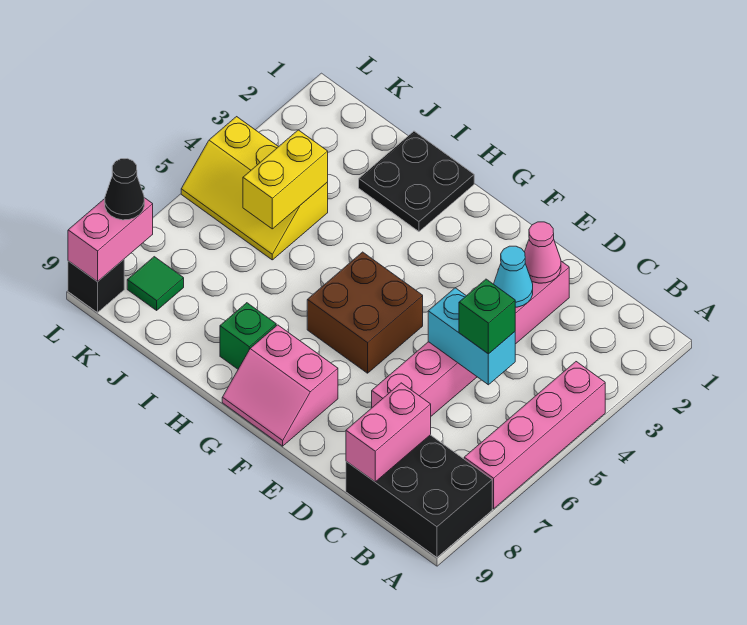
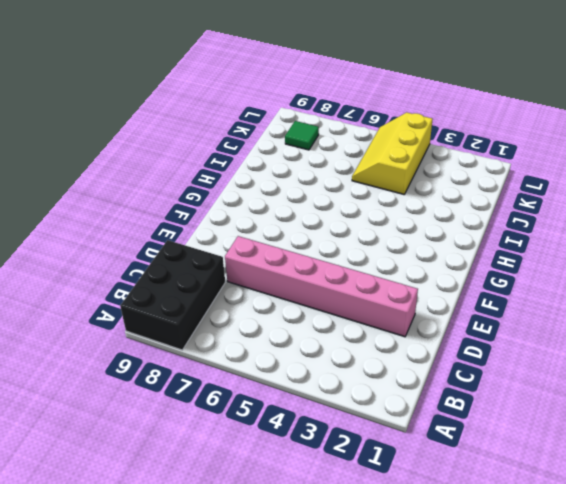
none -> pink brick A4:A7 level 1
none -> brown brick F5:G6 level 1
none -> pink slope F8:G9 level 1 top 8

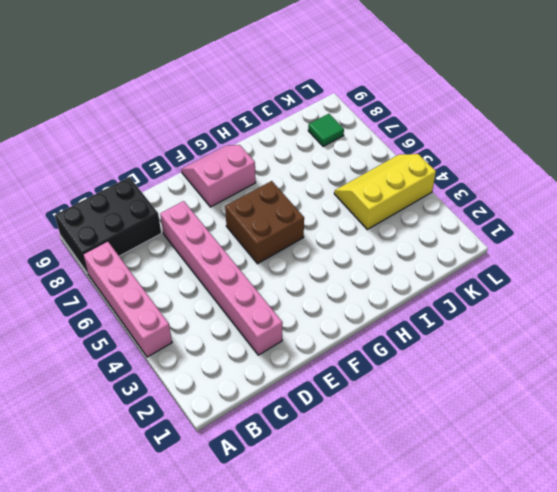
none -> black plate H1:I2 level 1
none -> green brick H8 level 1
none -> black brick L9 level 1

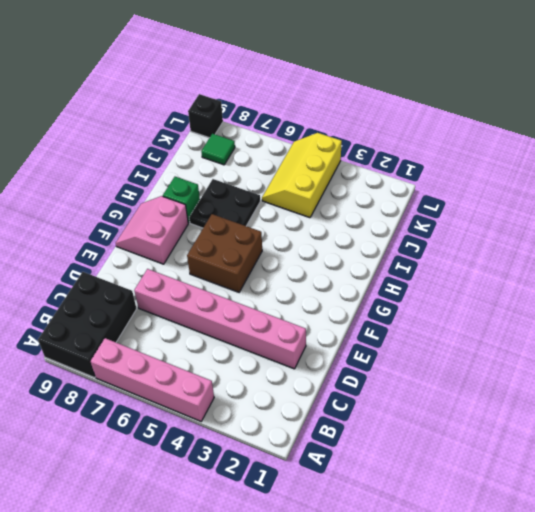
black plate H6:I7 level 1 -> black plate H1:I2 level 1
none -> cyan brick C5:D5 level 2
none -> pink brick C8:C9 level 2
none -> pink cone D2 level 2

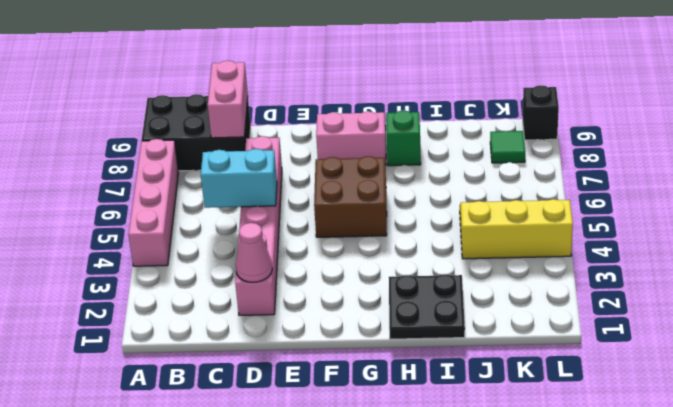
none -> cyan cone D3 level 2
none -> yellow brick J4:J5 level 2
none -> pink brick L8:L9 level 2

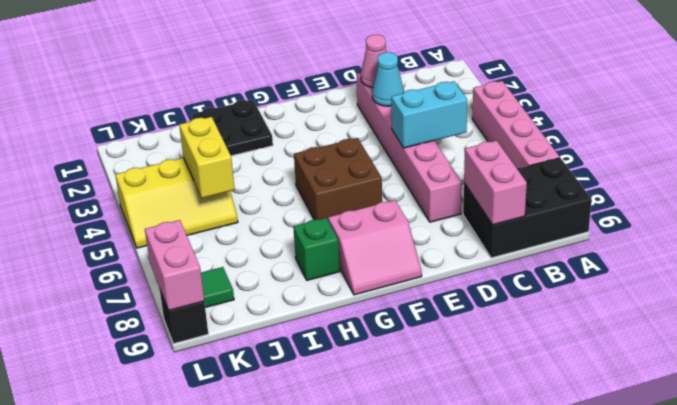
none -> green brick C5 level 3
none -> black cone L8 level 3

